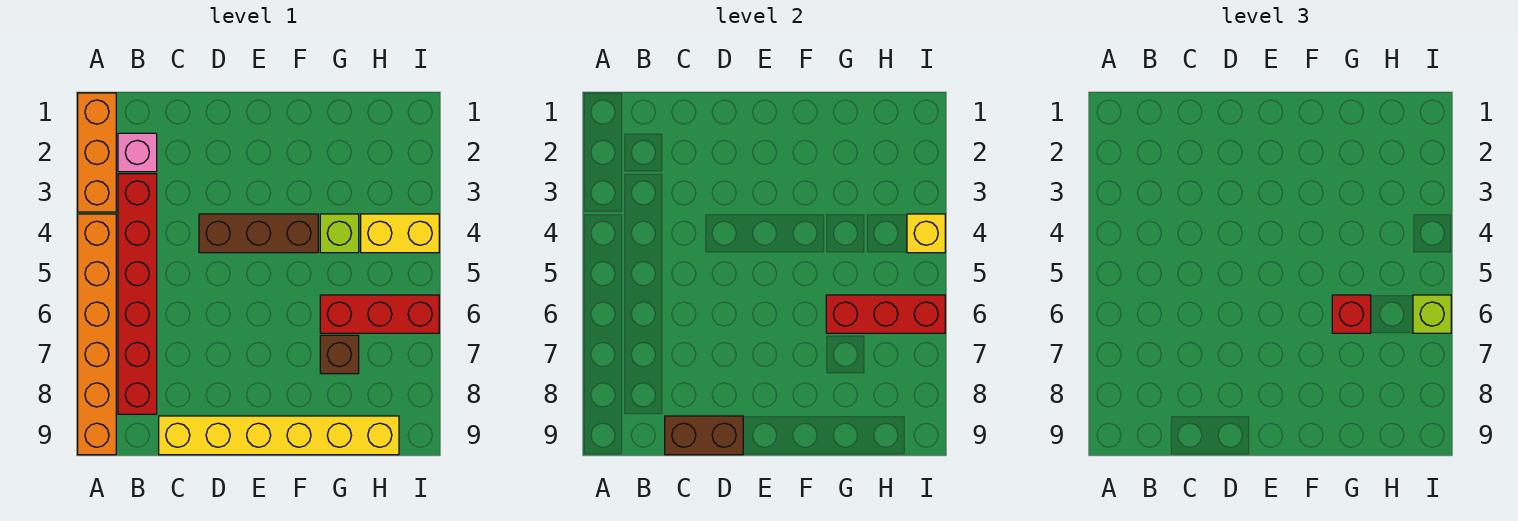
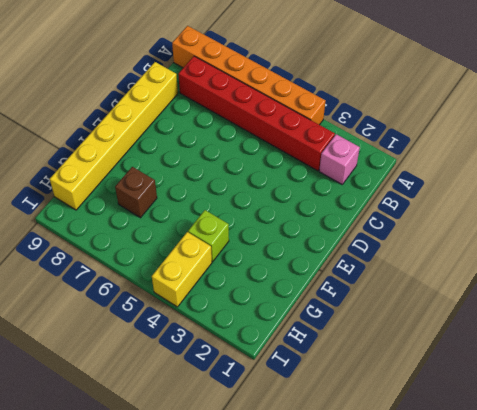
none -> orange brick A1:A3 level 1
none -> brown brick D4:F4 level 1
none -> red brick G6:I6 level 1

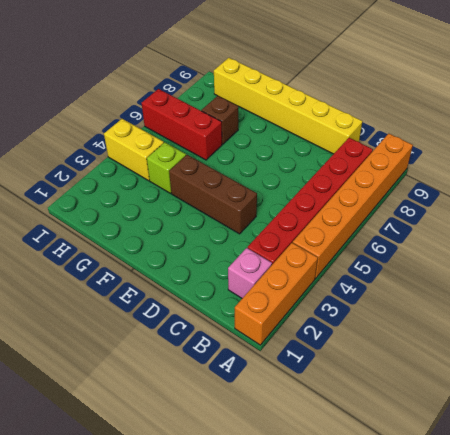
none -> brown brick C9:D9 level 2
none -> red brick G6:I6 level 2
none -> yellow brick I4 level 2

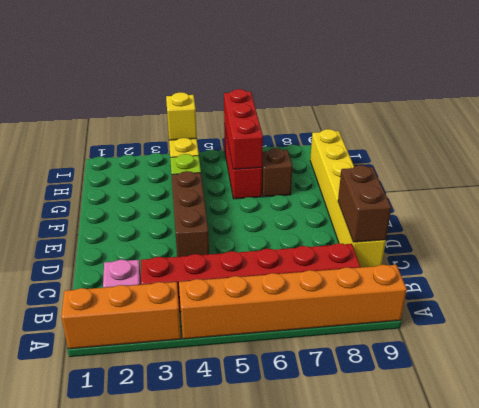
none -> red brick G6 level 3
none -> lime brick I6 level 3

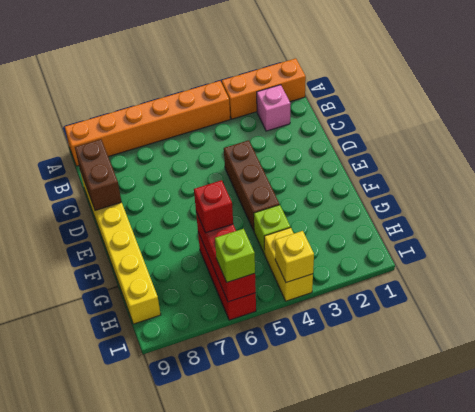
none -> red brick B3:B8 level 1
none -> brown brick G7 level 1

